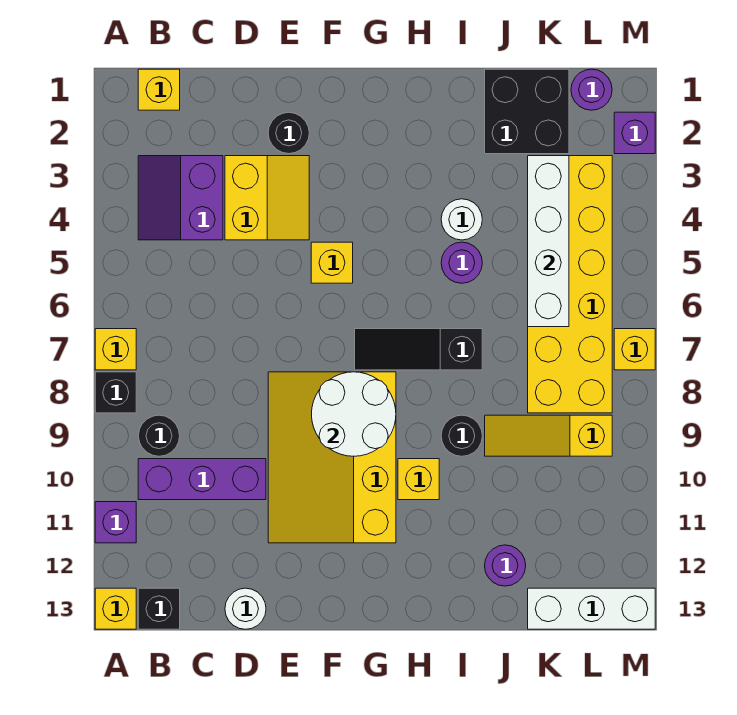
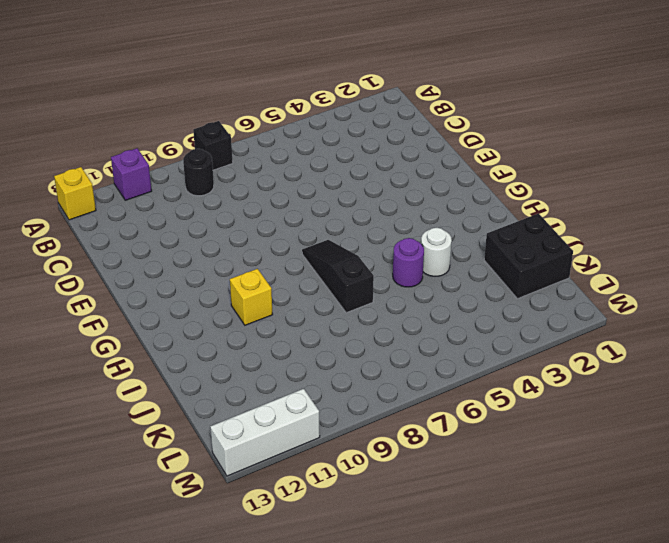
white brick M11:M13 level 1 -> white brick K13:M13 level 1
none -> yellow brick A7 level 1
none -> yellow brick B1 level 1
none -> purple slope B3:C4 level 1 top C

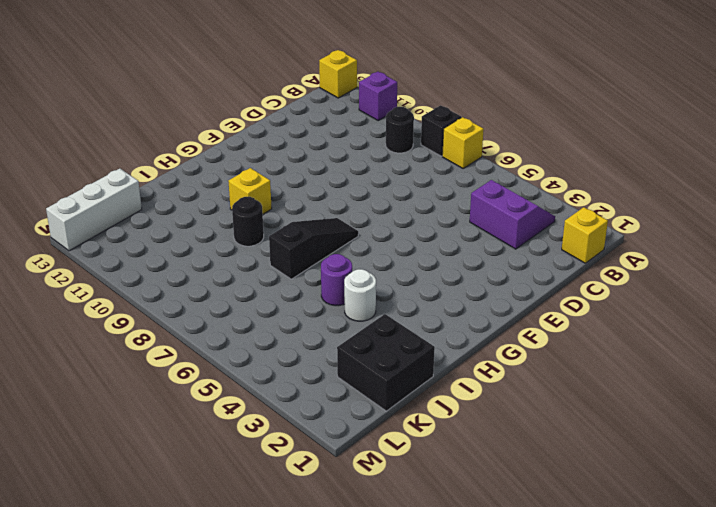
none -> purple brick B10:D10 level 1
none -> black brick B13 level 1
none -> yellow slope D3:E4 level 1 top D

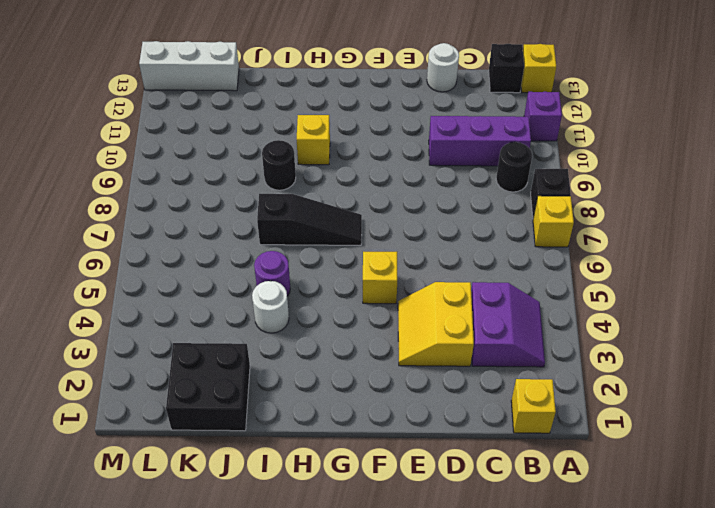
none -> black round brick E2 level 1
none -> yellow slope E8:G11 level 1 top G
none -> yellow slope J9:L9 level 1 top L

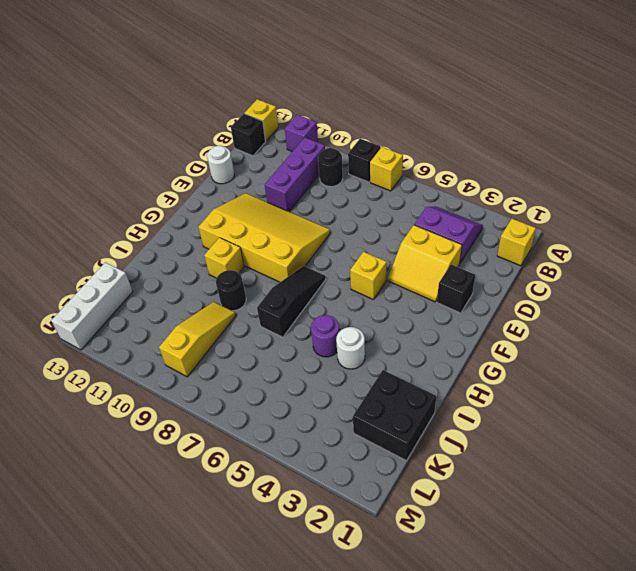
black brick E2 level 1 -> black round brick E2 level 1
none -> purple round brick J12 level 1
none -> yellow brick K3:L8 level 1
none -> purple round brick L1 level 1

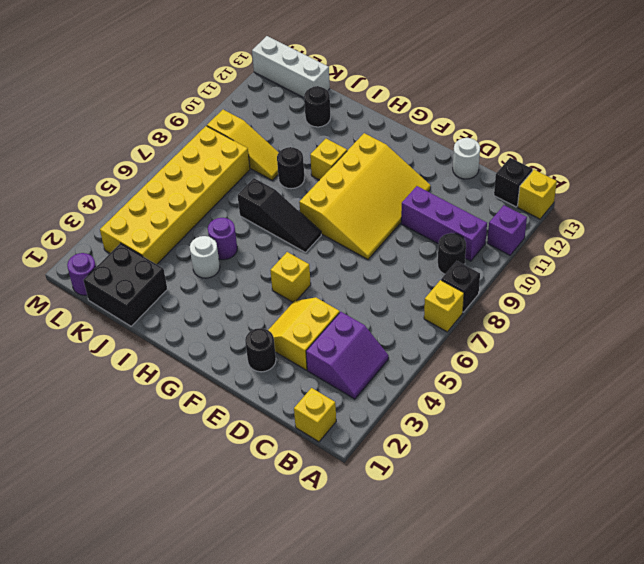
black round brick J12 level 1 -> purple round brick J12 level 1
none -> purple brick M2 level 1
none -> yellow brick M7 level 1
none -> white round brick F8:G9 level 2

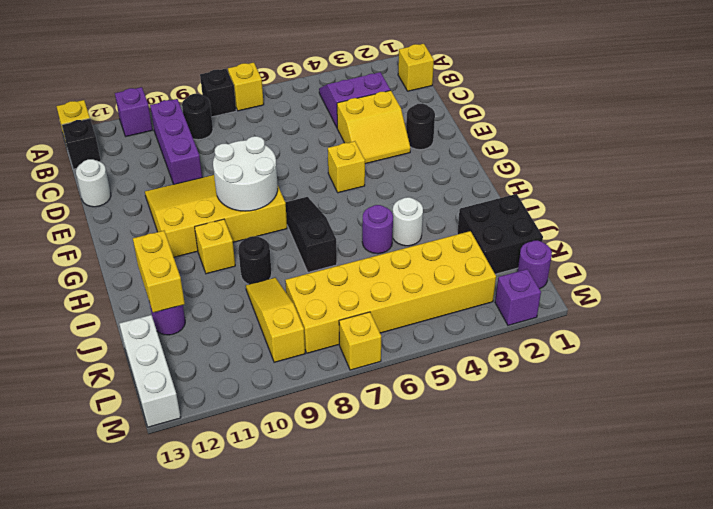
yellow brick I12:J12 level 2 -> none
none -> white brick K3:K6 level 2

